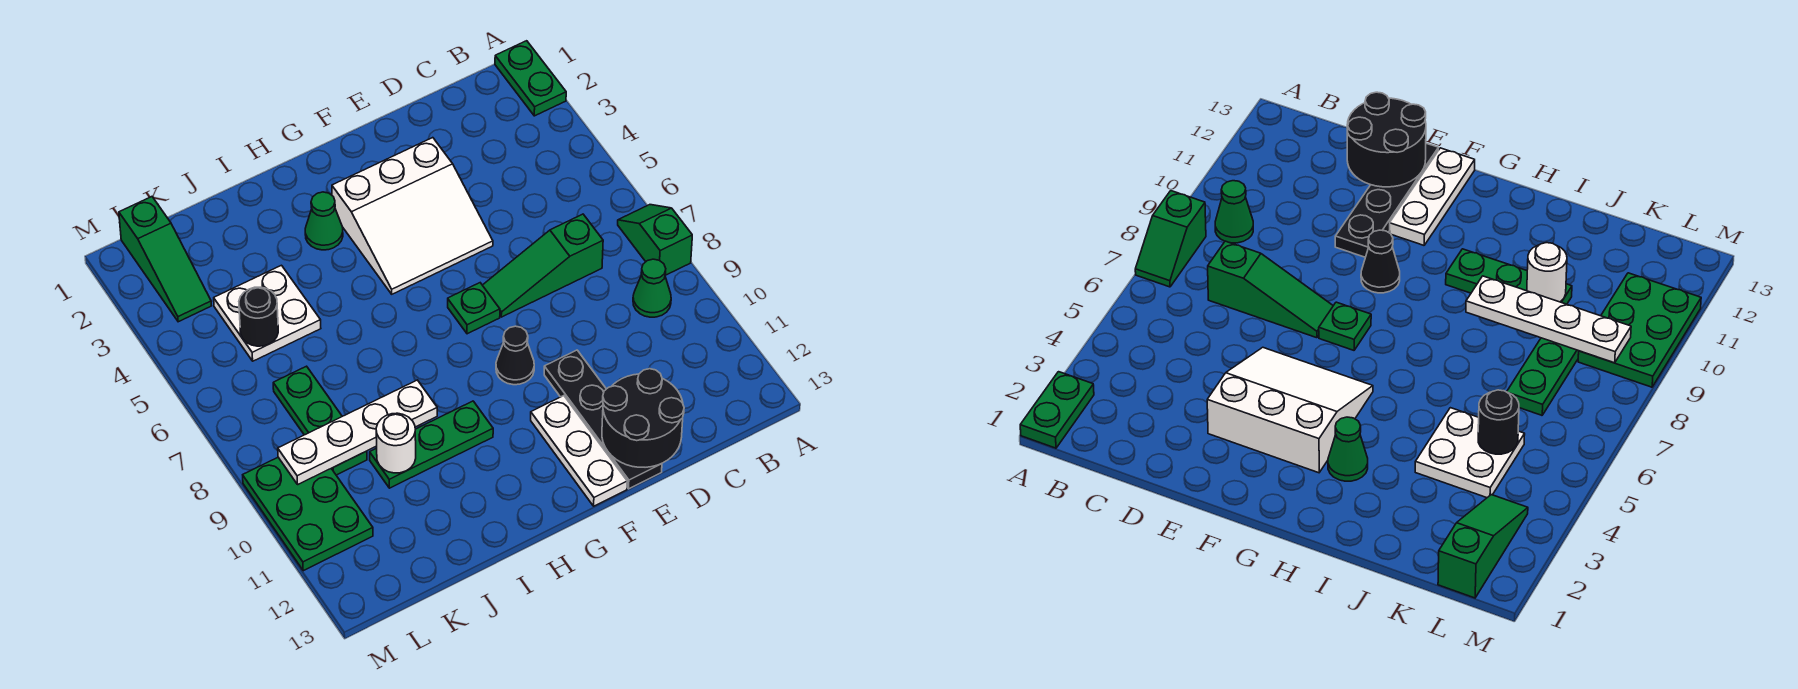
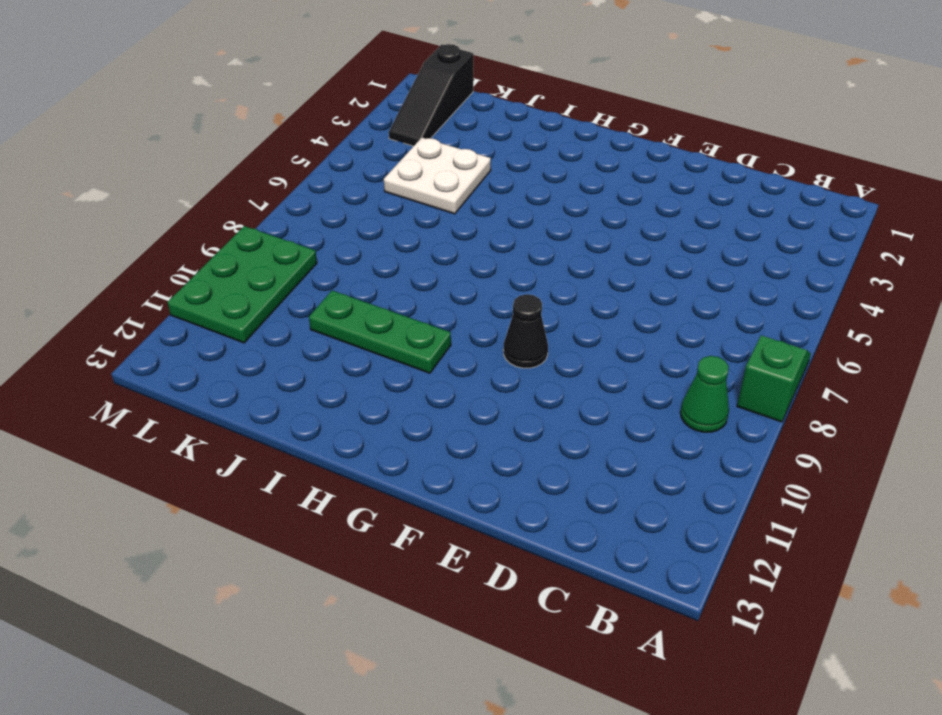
black slope L1:L3 level 1 top 1 -> green slope L1:L3 level 1 top 1
none -> green plate A1:A2 level 1
none -> green slope C7:E7 level 1 top C
none -> white slope E3:G5 level 1 top 3

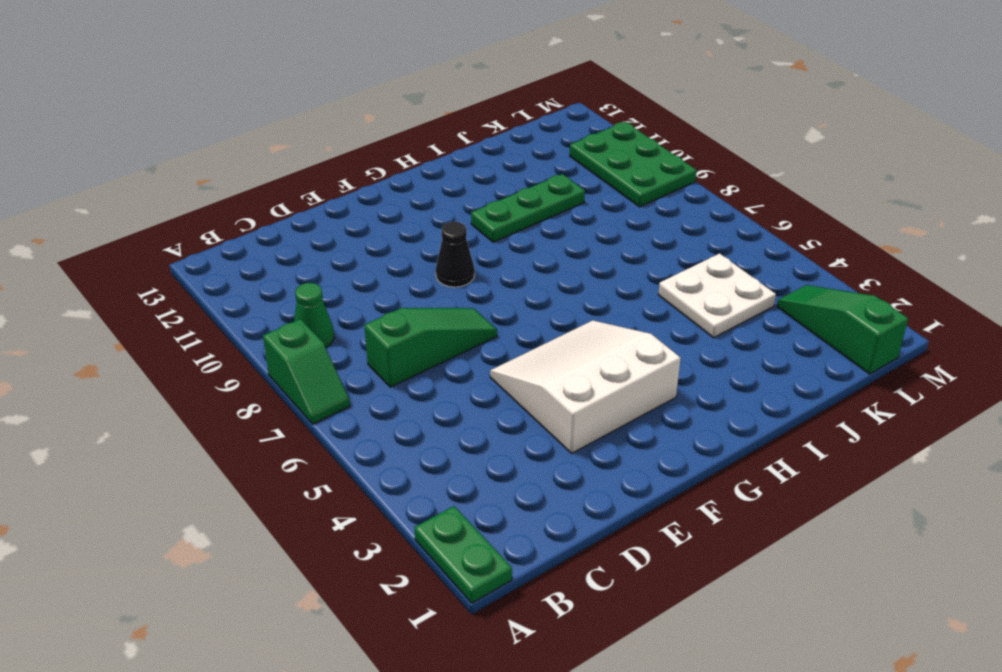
none -> black plate E10:E13 level 1
none -> green plate F7 level 1
none -> white plate F11:F13 level 1

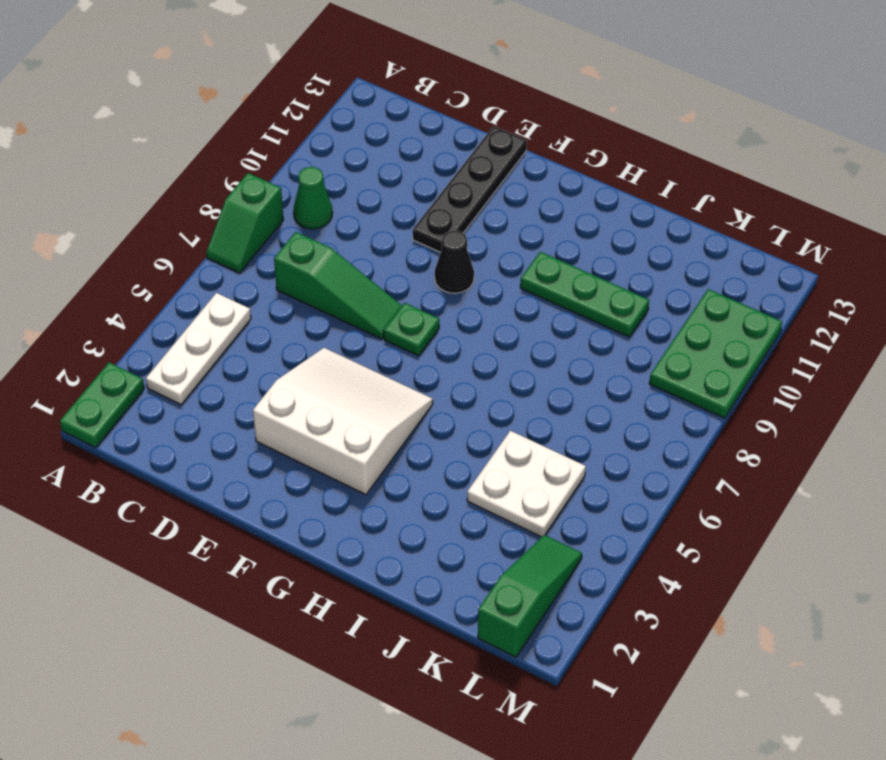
white plate B3:B5 level 1 -> white plate F11:F13 level 1
none -> green cone H3 level 1
none -> green plate K7:K9 level 1
none -> black round brick D12:E13 level 2

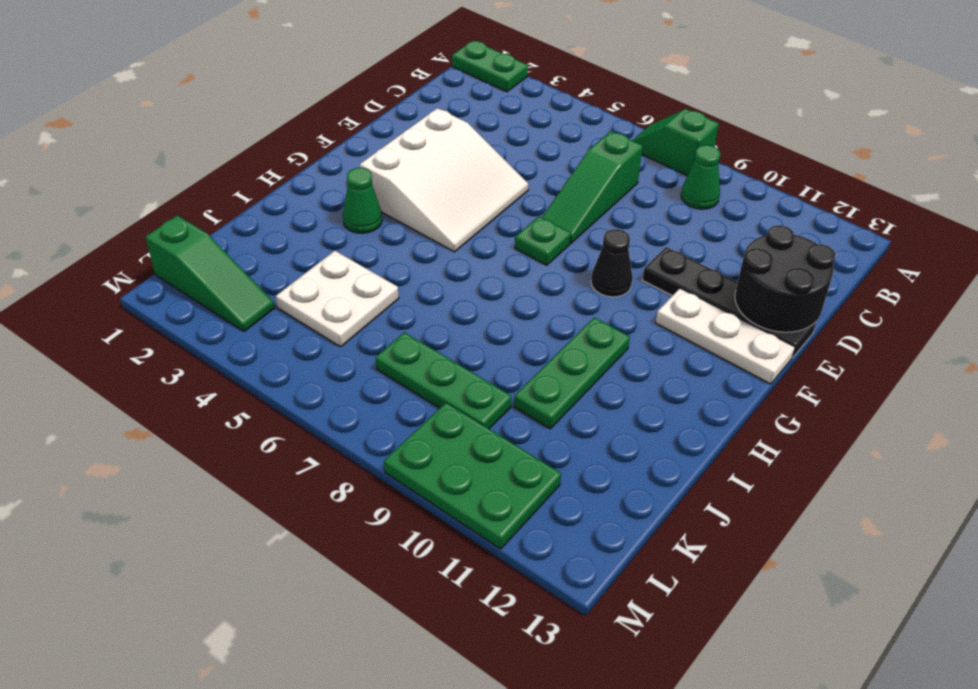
none -> white plate I9:L9 level 2
none -> white round brick J10 level 2
none -> black round brick K5 level 2

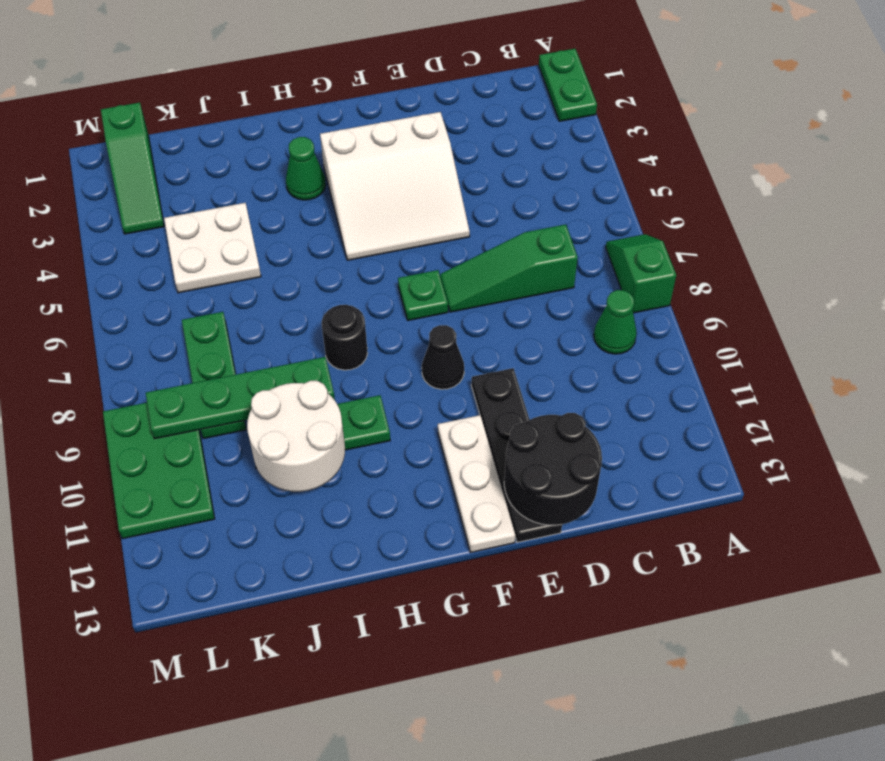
black round brick H8 level 1 -> black round brick K5 level 2
green plate I9:L9 level 2 -> white plate I9:L9 level 2
white round brick I10:J11 level 2 -> white round brick J10 level 2

